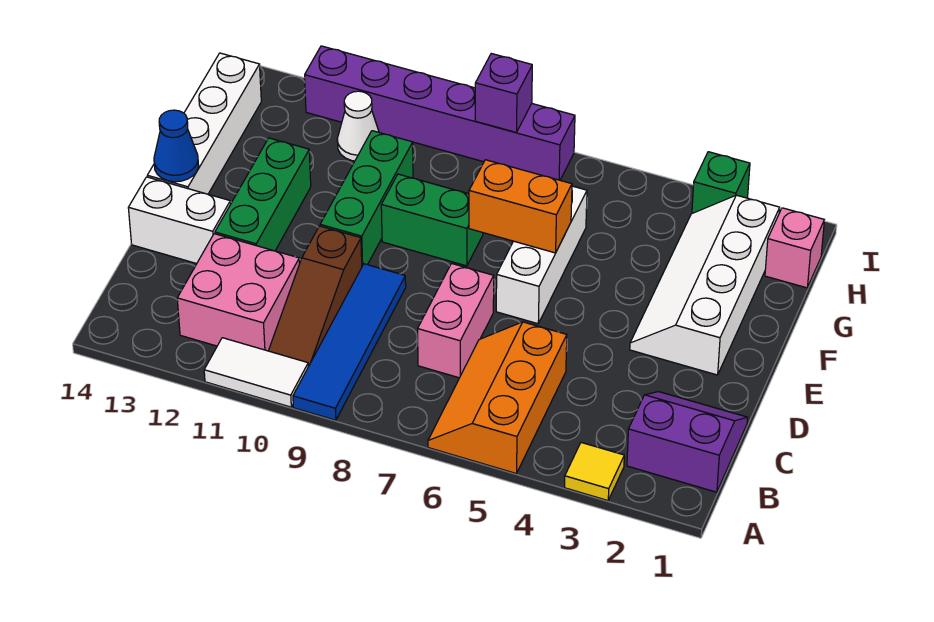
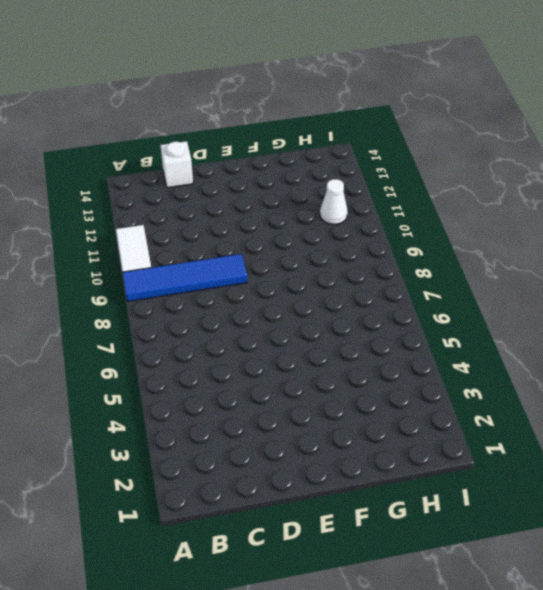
white brick C14 level 1 -> none
none -> yellow tile A3 level 1
none -> orange slope A5:C6 level 1 top 5
none -> purple slope B1:C2 level 1 top B

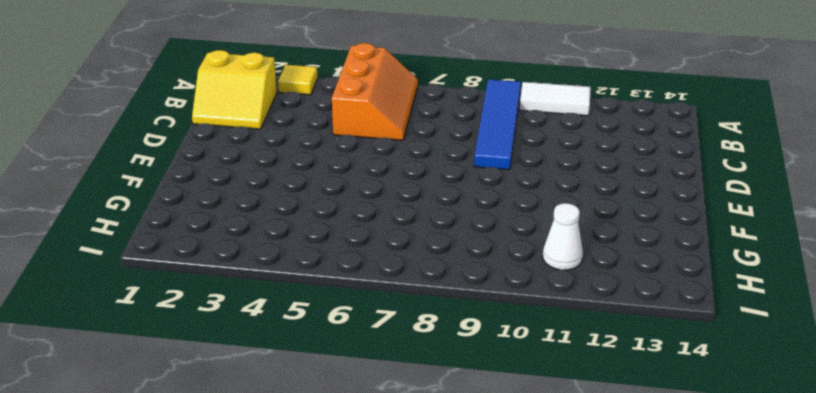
yellow slope B1:C2 level 1 top B -> purple slope B1:C2 level 1 top B
none -> brown slope B10:D10 level 1 top D
none -> pink brick B11:C12 level 1
none -> pink brick C7:D7 level 1

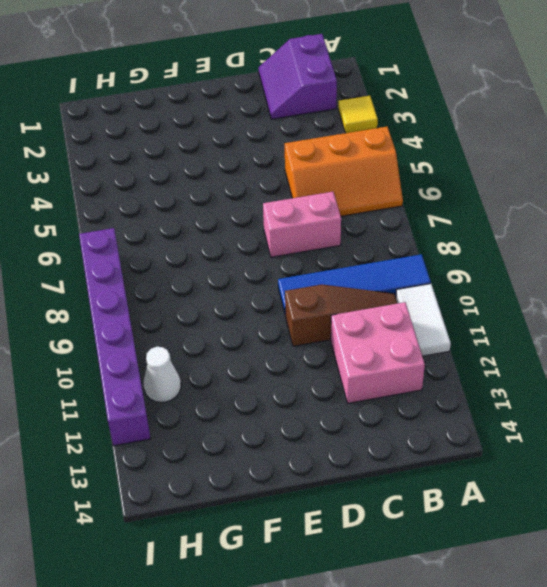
none -> green brick D12:F12 level 1
none -> white brick D13:D14 level 1
none -> white slope E2:H3 level 1 top 2

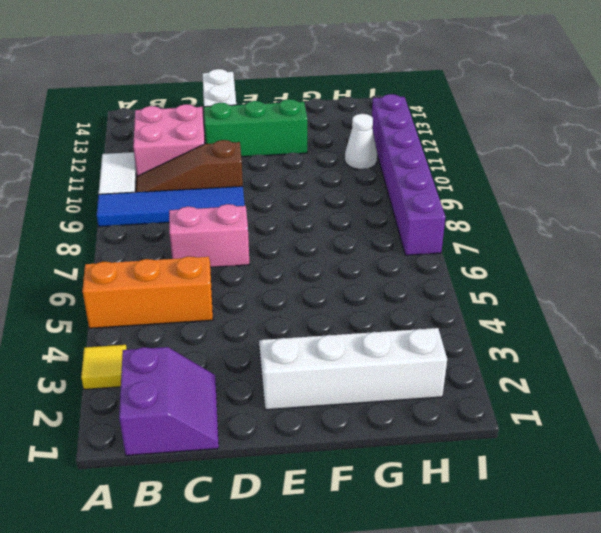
none -> white brick E6:G6 level 1
none -> green brick E10:G10 level 1
none -> white brick E14:H14 level 1

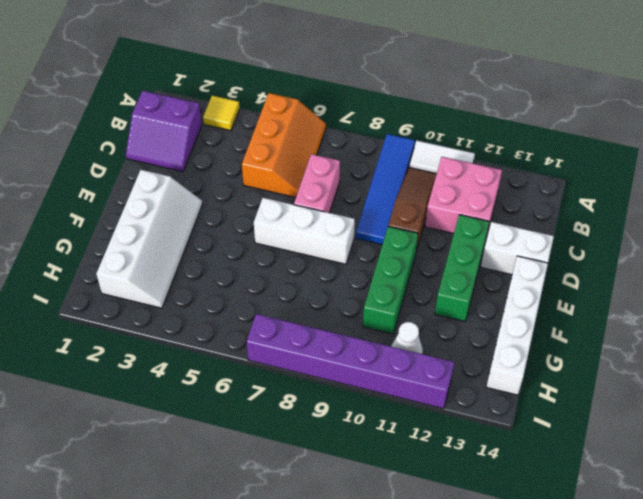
white brick E6:E8 level 1 -> white brick E6:G6 level 1
none -> green brick F8:F9 level 1
none -> pink brick H1 level 1
none -> green brick I3 level 1

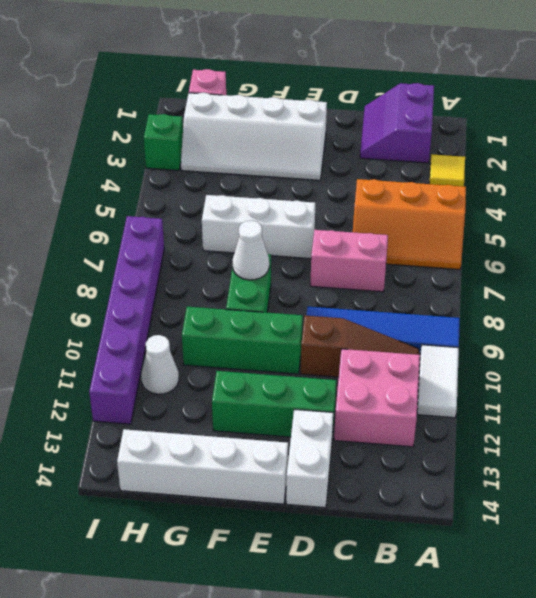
white cone F8 level 2 -> none
none -> blue cone E14 level 2
none -> orange brick F6:F7 level 2
none -> purple brick I8 level 2

